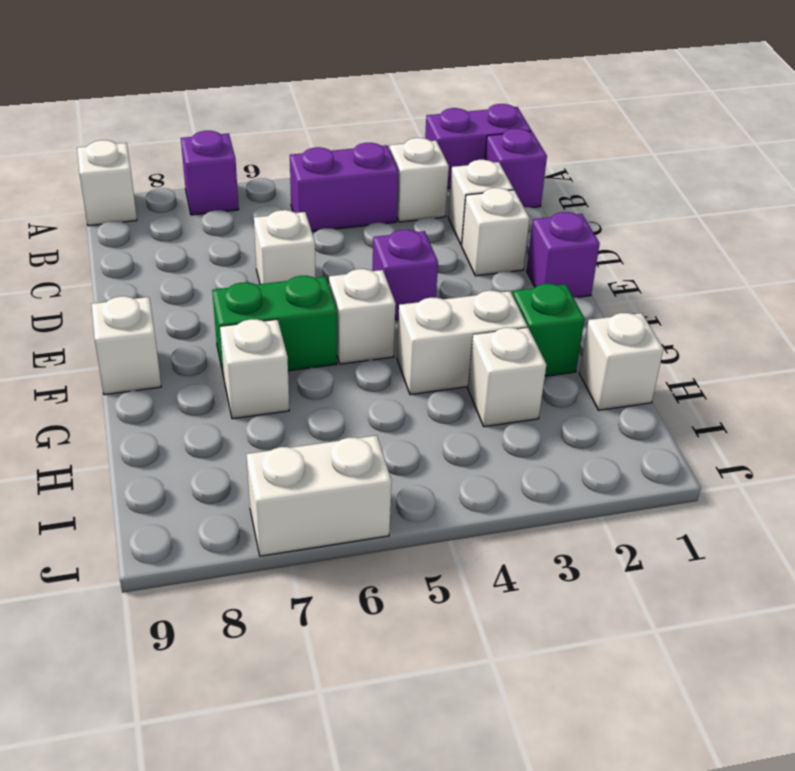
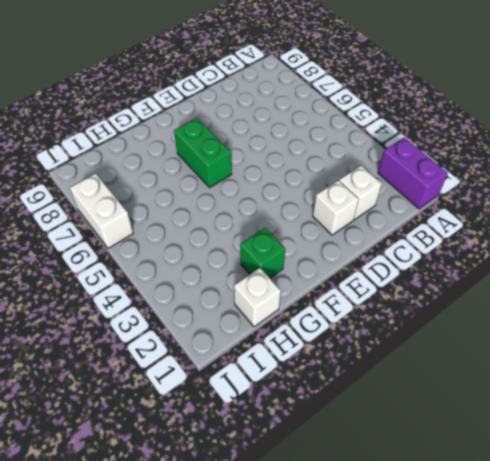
none -> purple brick A7 level 1
none -> white brick A9 level 1
none -> purple brick B1 level 1

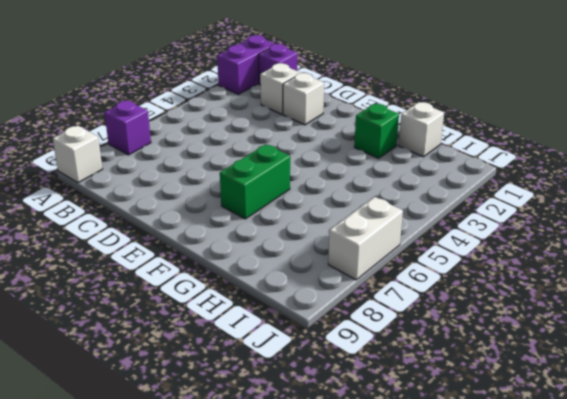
none -> white brick B3 level 1
none -> purple brick B4:B5 level 1
none -> white brick D6 level 1

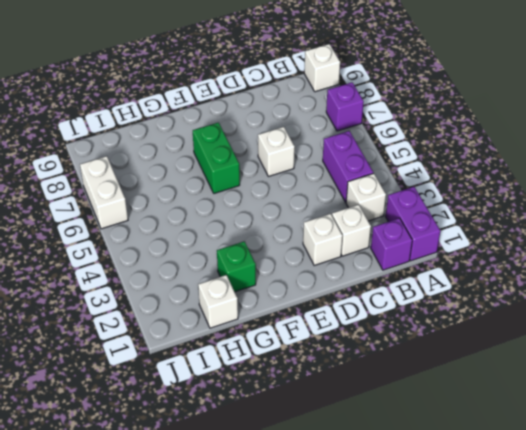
none -> purple brick E1 level 1
none -> purple brick E4 level 1
none -> white brick F5 level 1

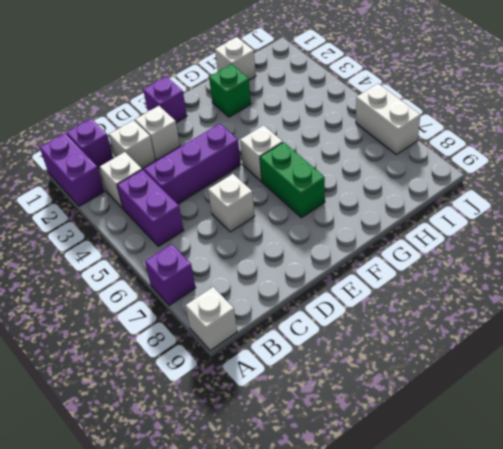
purple brick C4:E4 level 1 -> purple brick E4 level 1
none -> white brick F9 level 1
none -> white brick G3:G4 level 1
none -> white brick G7 level 1

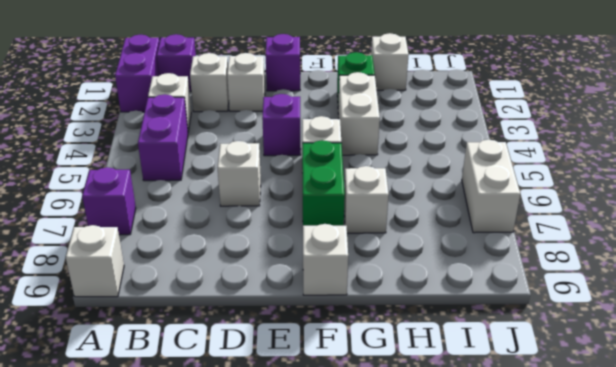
none -> white brick H3 level 1

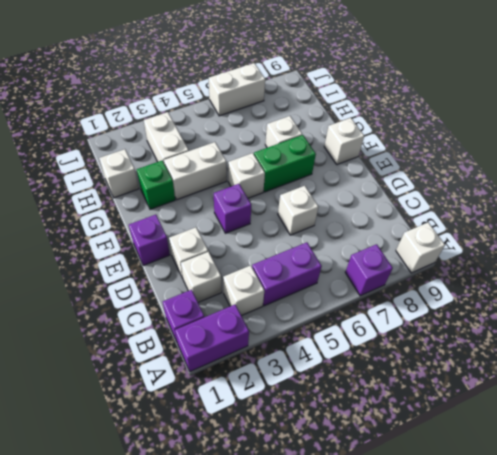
white brick H3:I3 level 1 -> white brick H3 level 1

